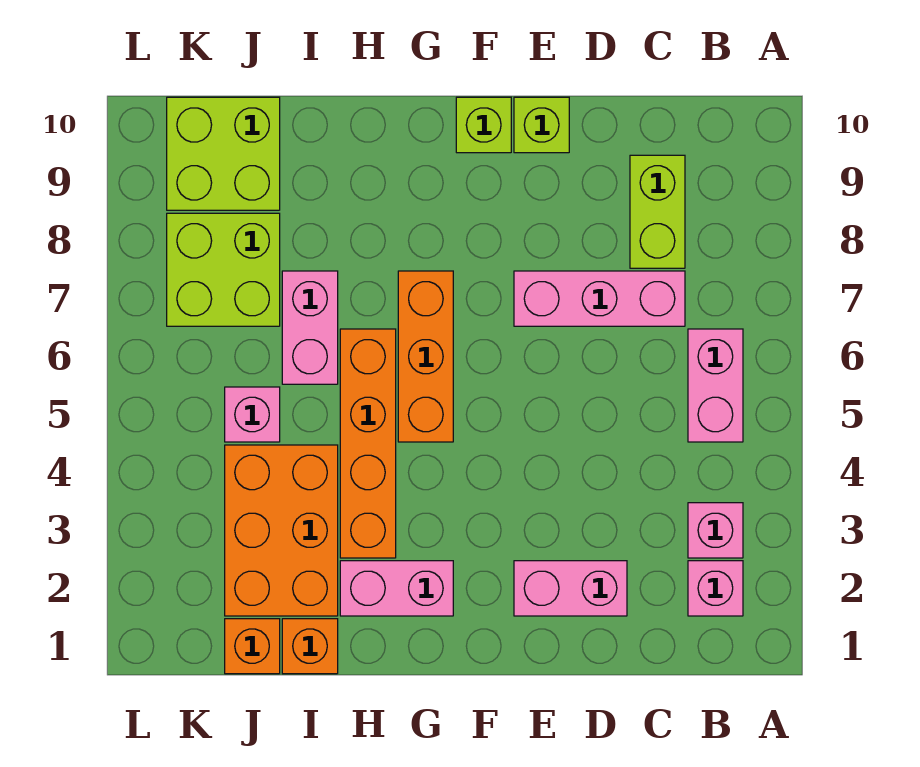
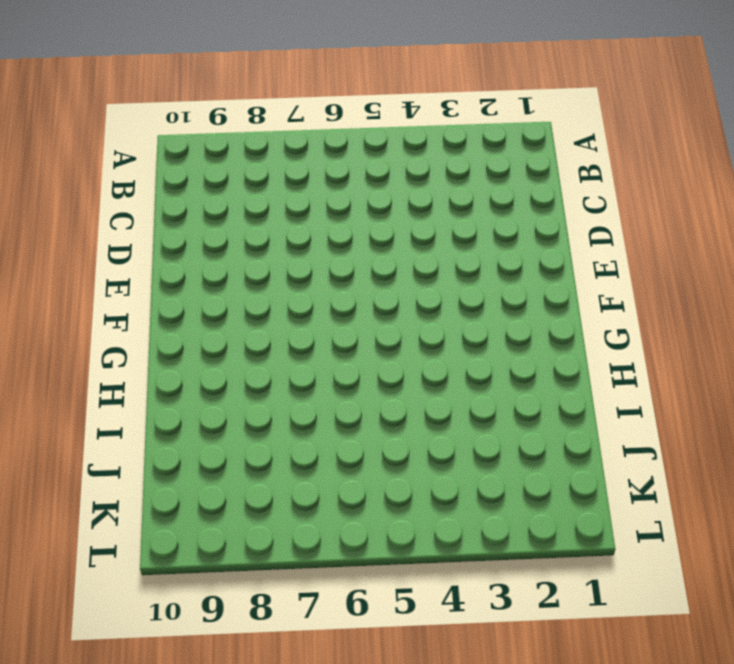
none -> pink brick B2 level 1
none -> pink brick B3 level 1
none -> pink brick B5:B6 level 1

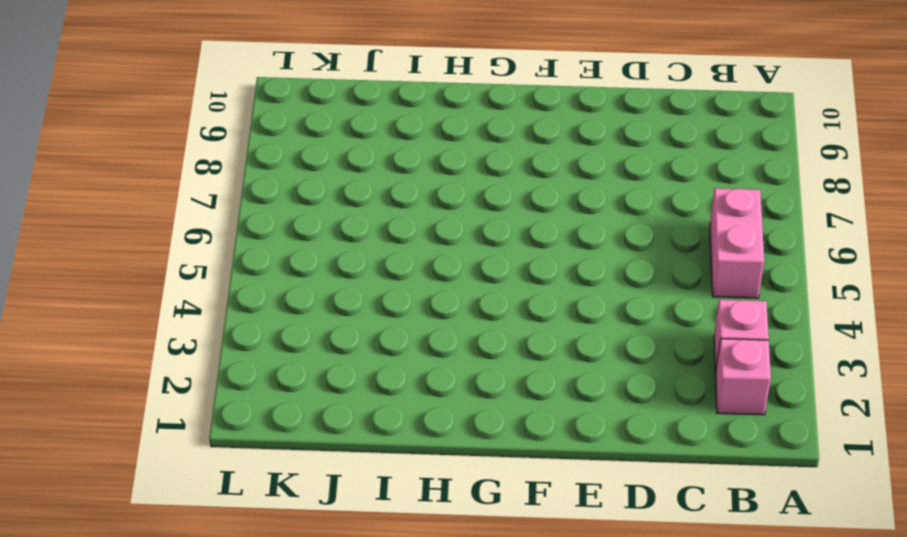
none -> pink brick C7:E7 level 1
none -> lime brick C8:C9 level 1
none -> pink brick D2:E2 level 1

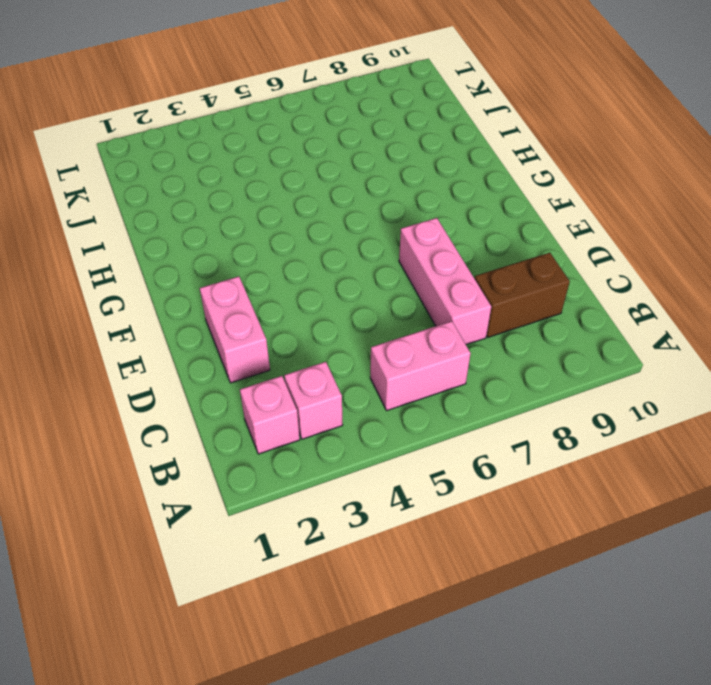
brown brick C8:C9 level 1 -> lime brick C8:C9 level 1
none -> lime brick E10 level 1
none -> lime brick F10 level 1
none -> pink brick G2:H2 level 1

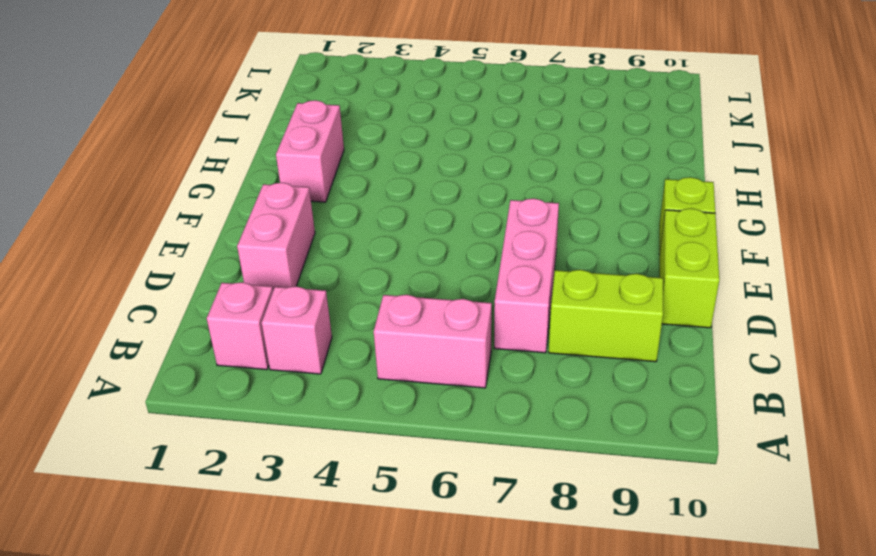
lime brick D10:E10 level 1 -> lime brick E10 level 1
none -> orange brick G5:G7 level 1
none -> orange brick H3:H6 level 1
none -> orange brick I1 level 1

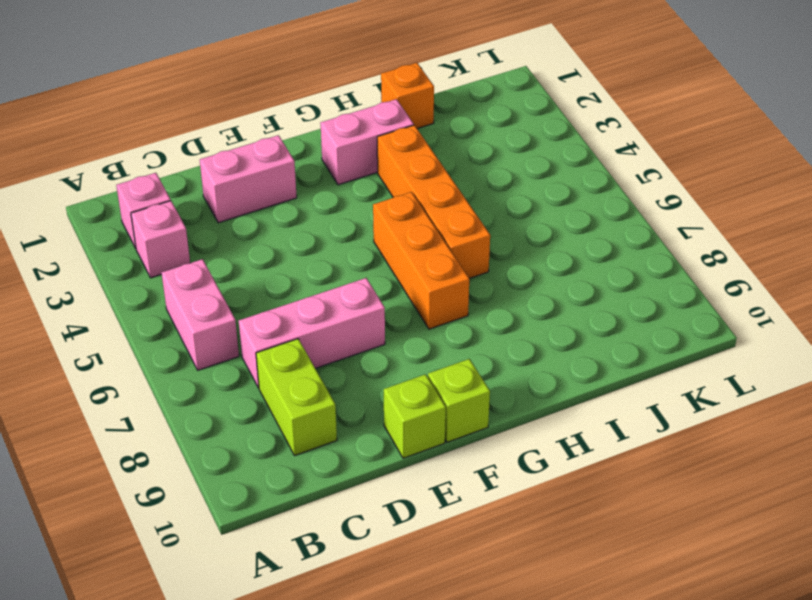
none -> orange brick I2:J4 level 1
none -> pink brick I6:I7 level 1
none -> orange brick J1 level 1

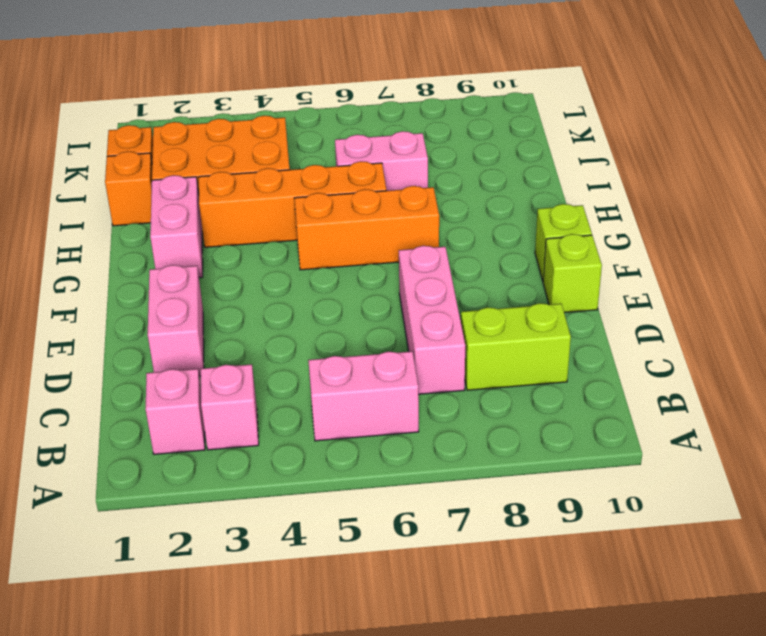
none -> pink brick J5 level 1
none -> lime brick J7:K8 level 1
none -> lime brick J9:K10 level 1

